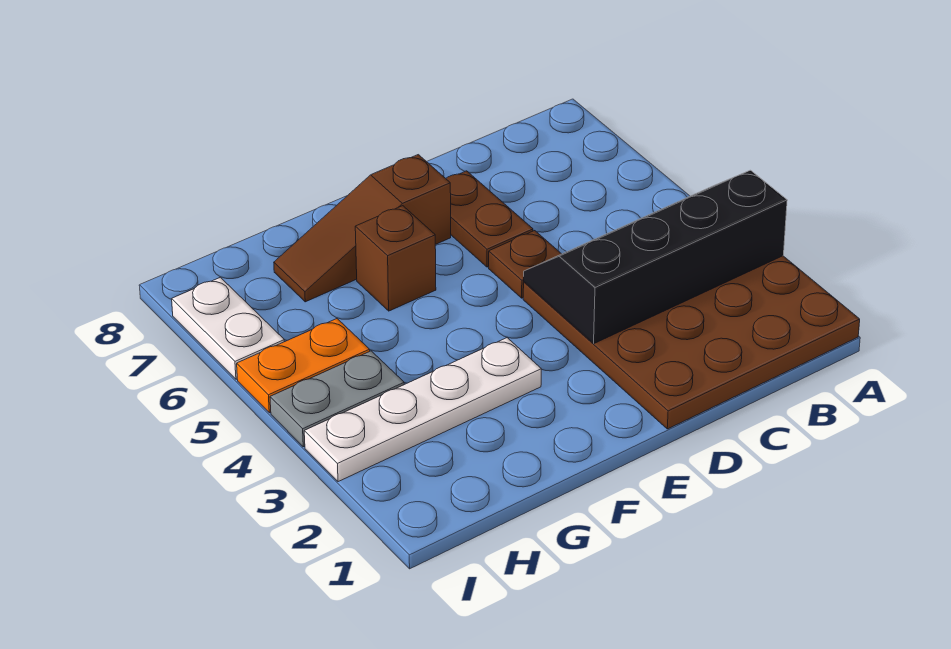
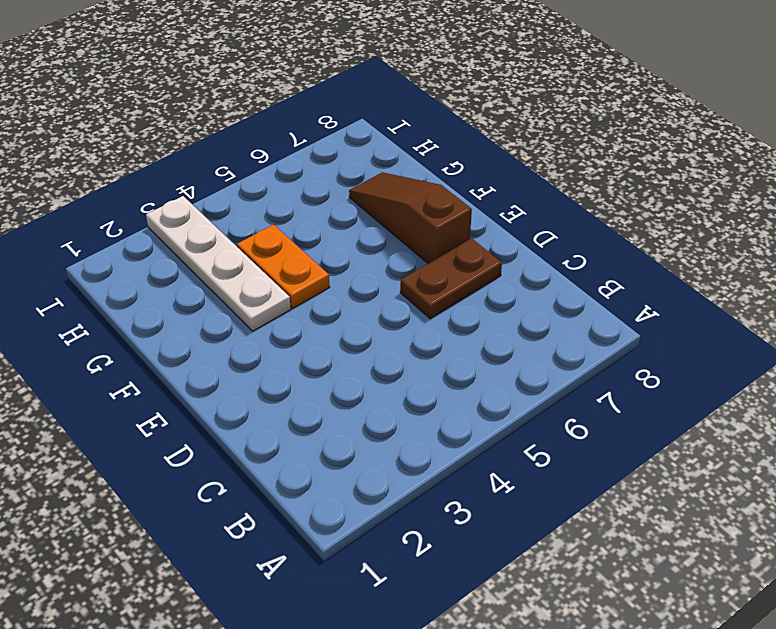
orange plate F4:G4 level 1 -> orange plate H5:I5 level 1
none -> brown plate A1:D4 level 1
none -> brown plate D5 level 1

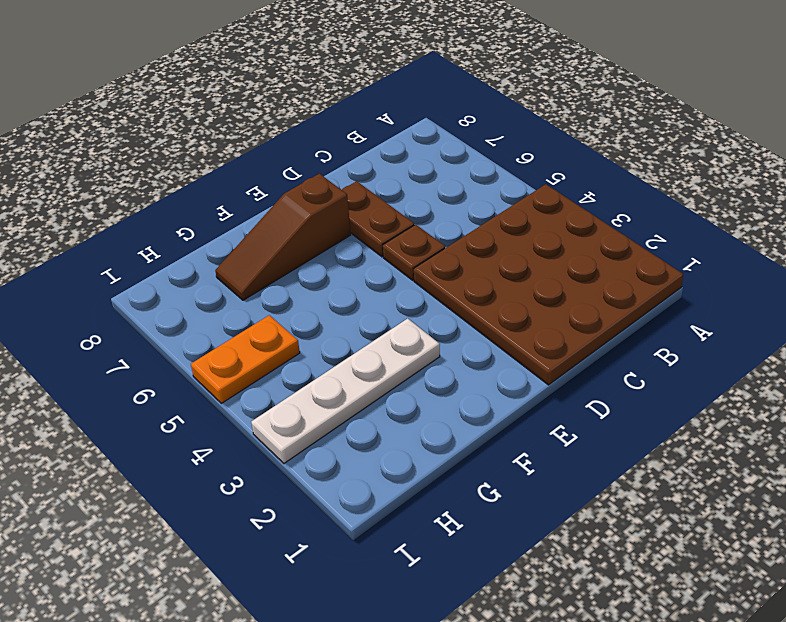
none -> brown brick F6 level 1
none -> grey plate H4:I4 level 1

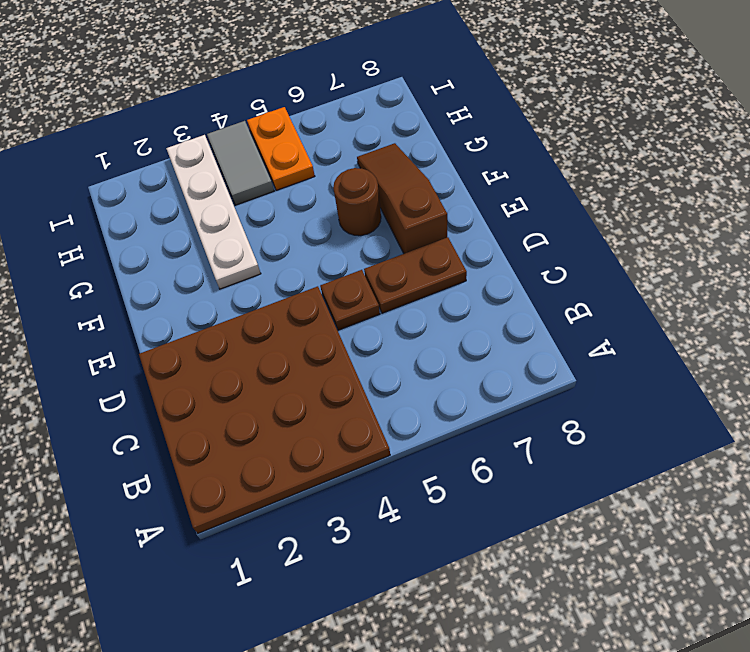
brown round brick F6 level 1 -> brown brick F6 level 1
grey tile H4:I4 level 1 -> grey plate H4:I4 level 1
none -> white plate I6:I7 level 1
none -> black slope A3:D4 level 2 top 3

